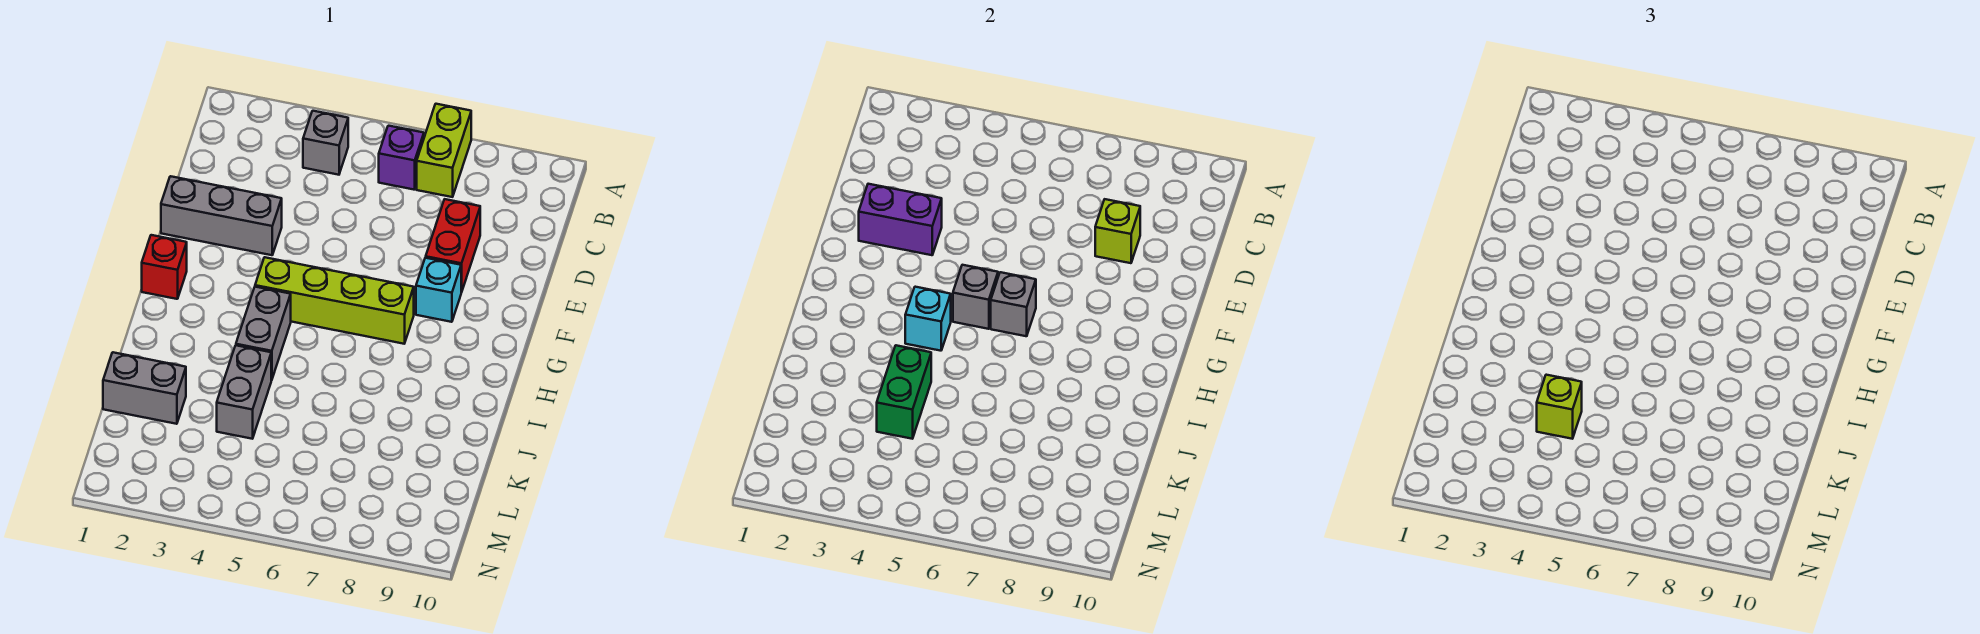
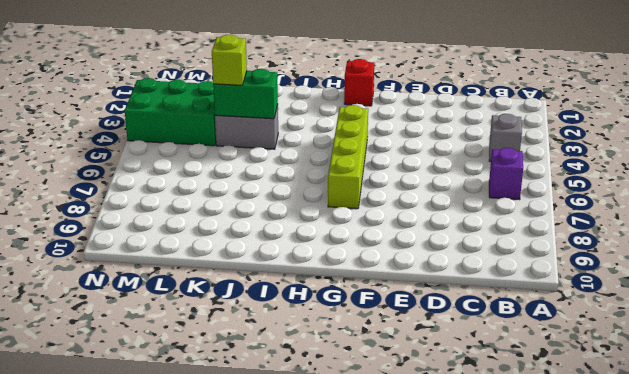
green brick L3:N4 level 1 -> none
none -> lime brick A7:B7 level 1
none -> red brick D8:E8 level 1
none -> grey brick E1:E3 level 1

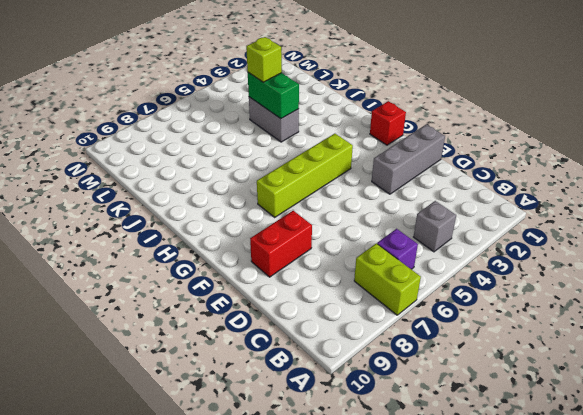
red brick E8:E9 level 1 -> red brick D8:E8 level 1
none -> cyan brick F8 level 1
none -> grey brick H4:I4 level 1
none -> grey brick K1:K2 level 1

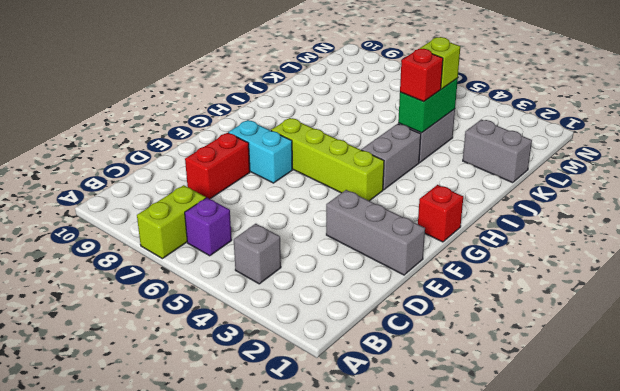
cyan brick F7:F8 level 1 -> cyan brick F8 level 1
red brick J4 level 3 -> none
none -> lime brick D8 level 2
none -> purple brick E2:E3 level 2
none -> grey brick G5 level 2

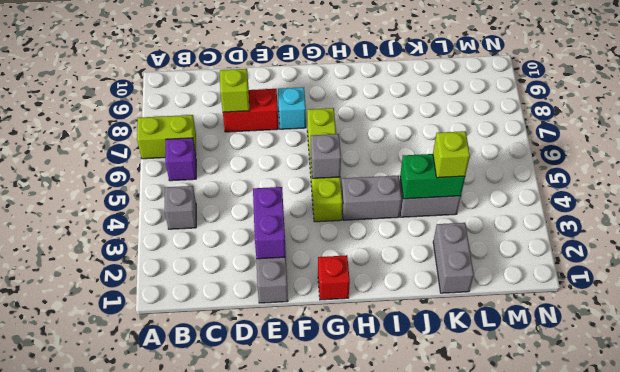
none -> grey brick G6 level 2
none -> cyan brick H4 level 2

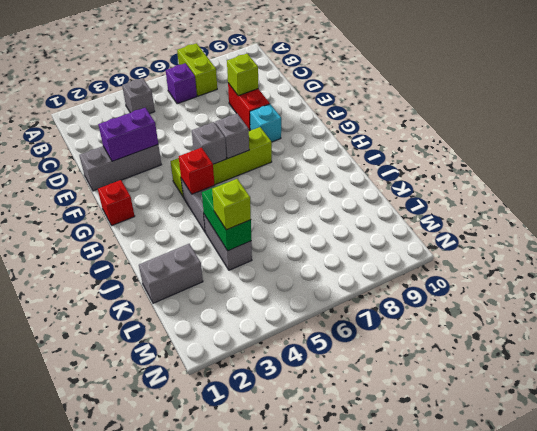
red brick H4 level 2 -> cyan brick H4 level 2

